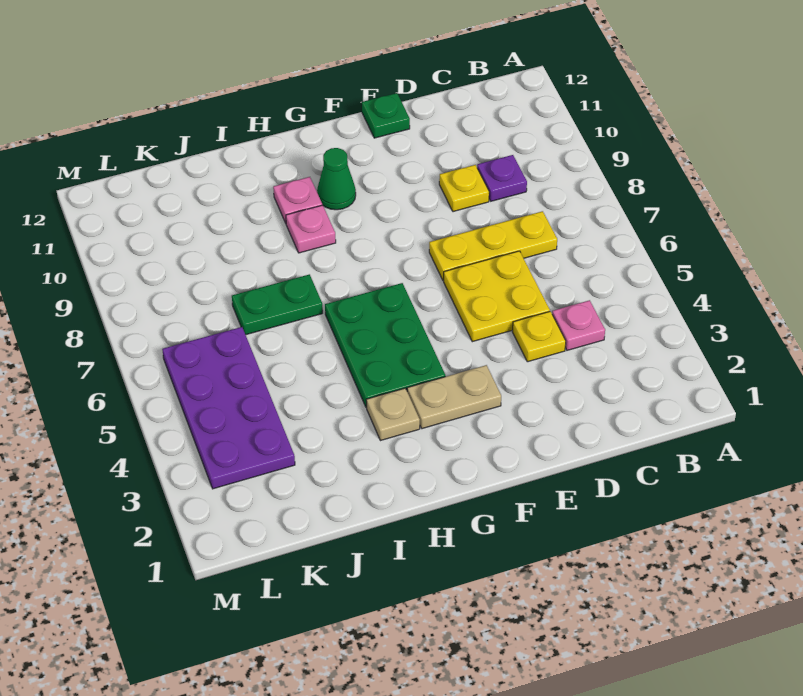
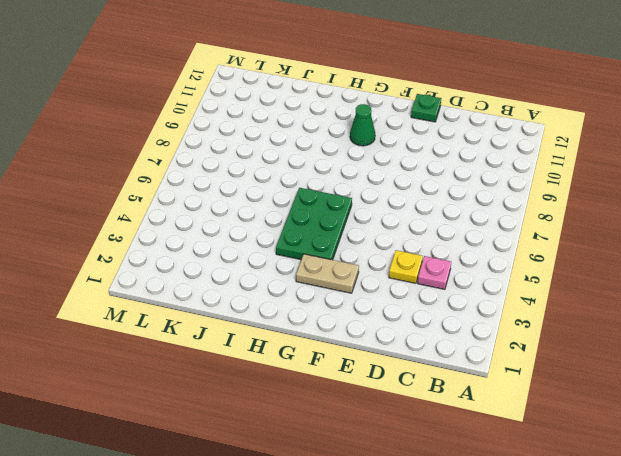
none -> yellow plate C7:E7 level 1
none -> purple plate C9 level 1
none -> yellow plate D5:E6 level 1

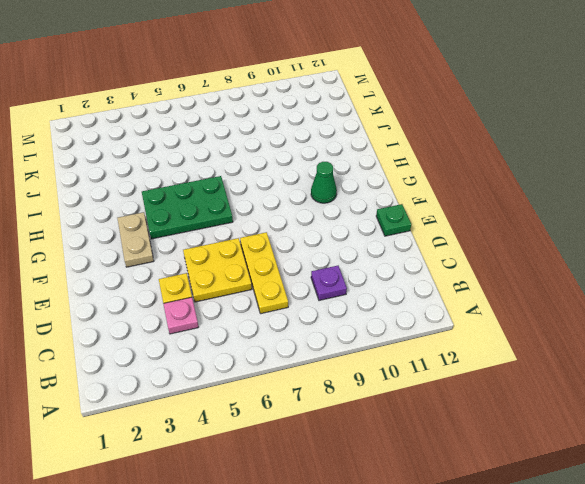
none -> yellow plate D9 level 1
none -> tan plate H3 level 1
none -> pink plate H9 level 1

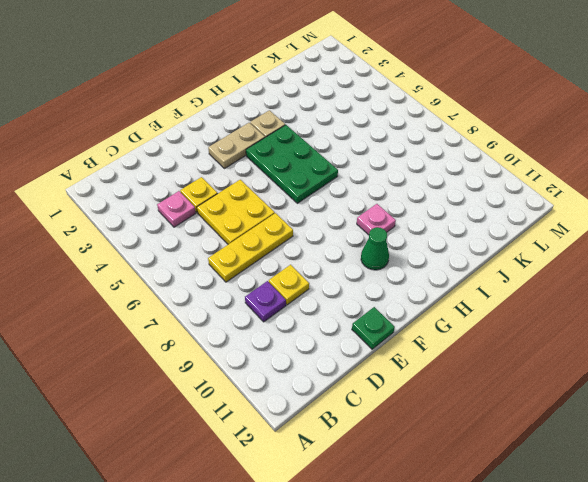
none -> pink plate H10 level 1
none -> green plate I7:J7 level 1
none -> purple plate K3:L6 level 1

